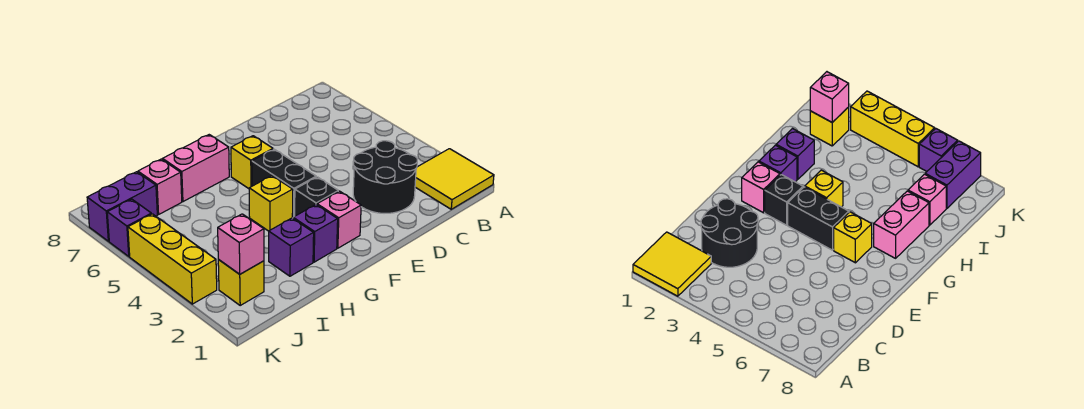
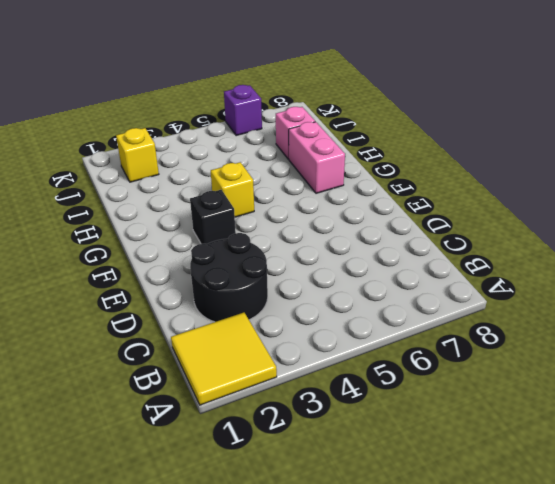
none -> pink brick F2 level 1
none -> black brick F4:F5 level 1
none -> yellow brick F6 level 1

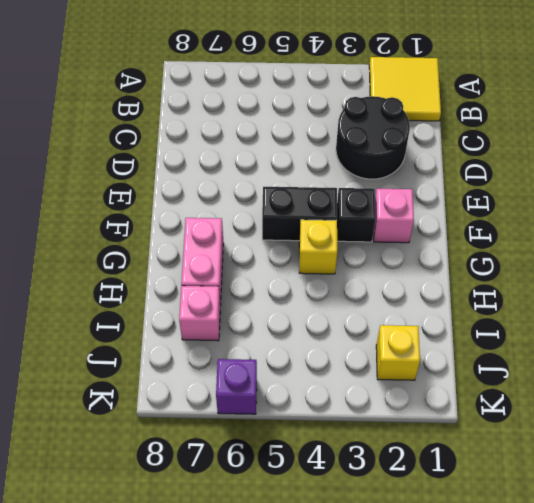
none -> yellow brick F6 level 1
none -> purple brick G2 level 1
none -> purple brick H2 level 1

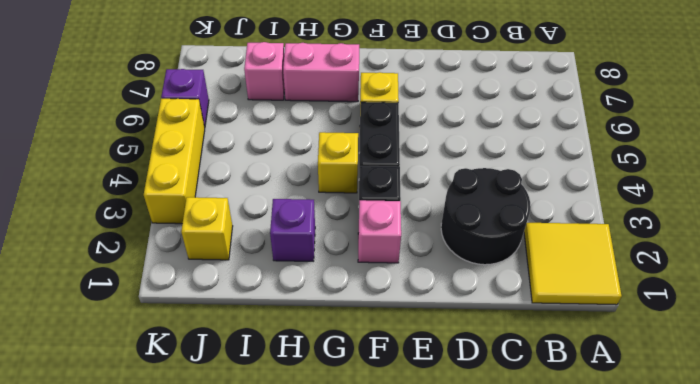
none -> purple brick G2 level 1
none -> purple brick J7:K7 level 1
none -> pink brick J2 level 2

